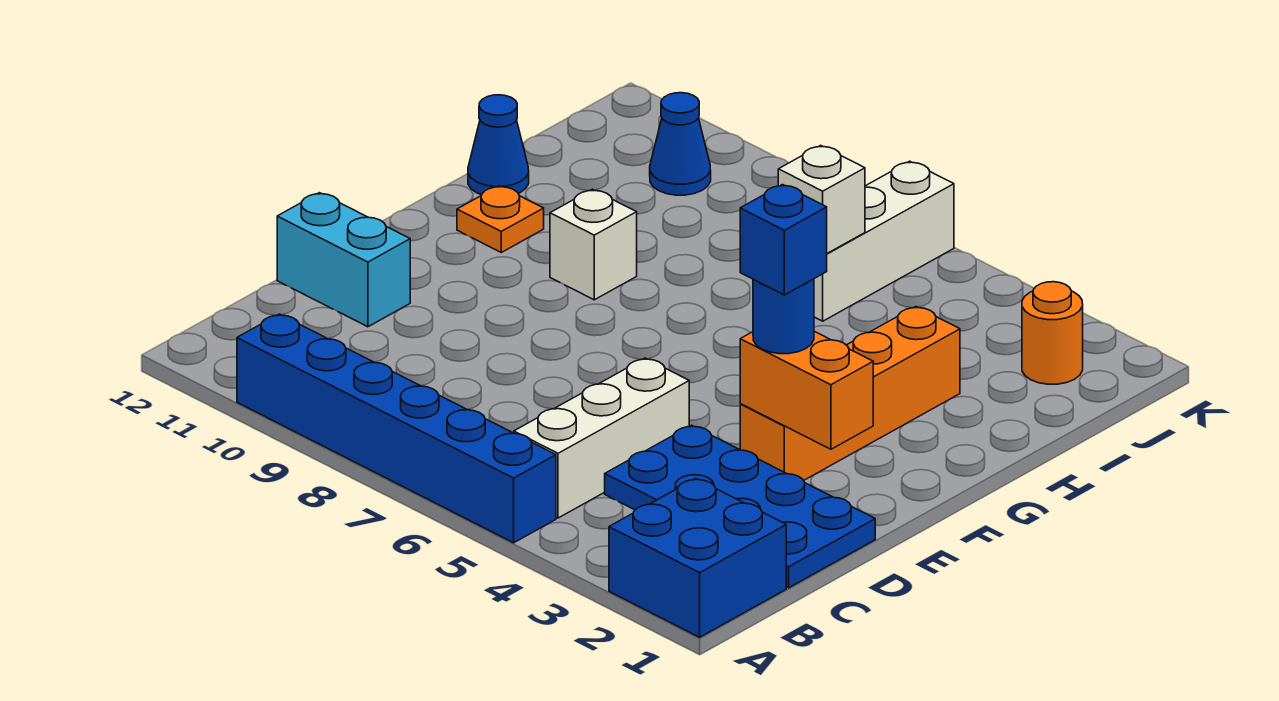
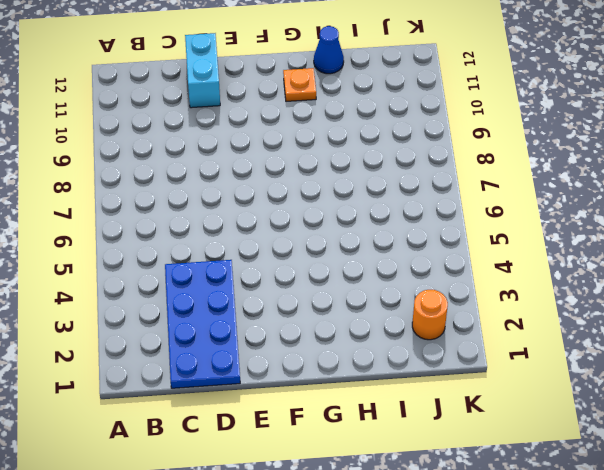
none -> blue brick A1:B2 level 1
none -> blue brick A5:A10 level 1
none -> white brick B5:D5 level 1

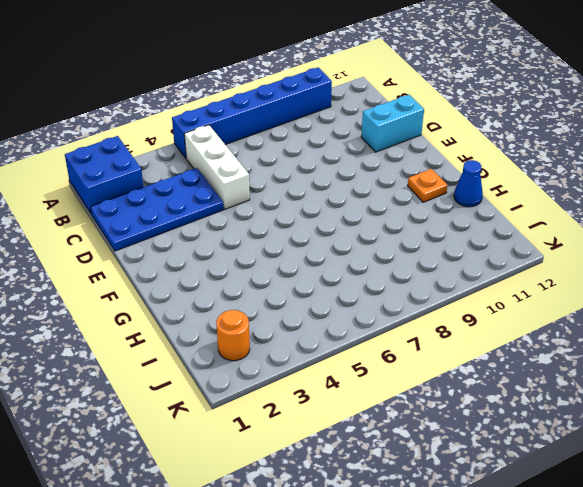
none -> orange brick E3:H3 level 1
none -> white brick G9 level 1
none -> white brick I6:K6 level 1

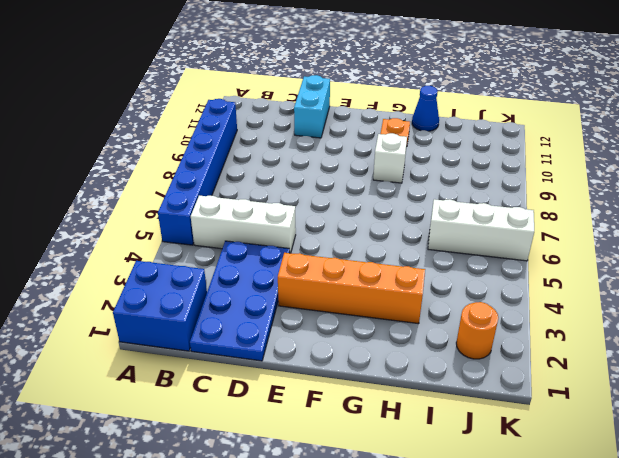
none -> blue cone J10 level 1
none -> orange brick E2:E3 level 2
none -> white brick I6 level 2

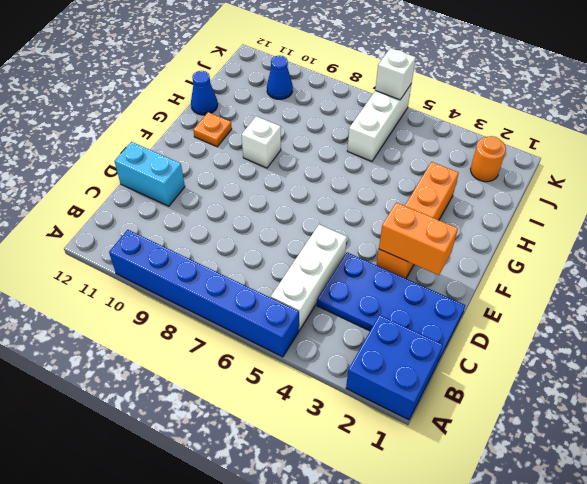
white brick K6 level 2 -> white brick I6 level 2
none -> blue round brick E3 level 3
none -> blue brick E3 level 4

